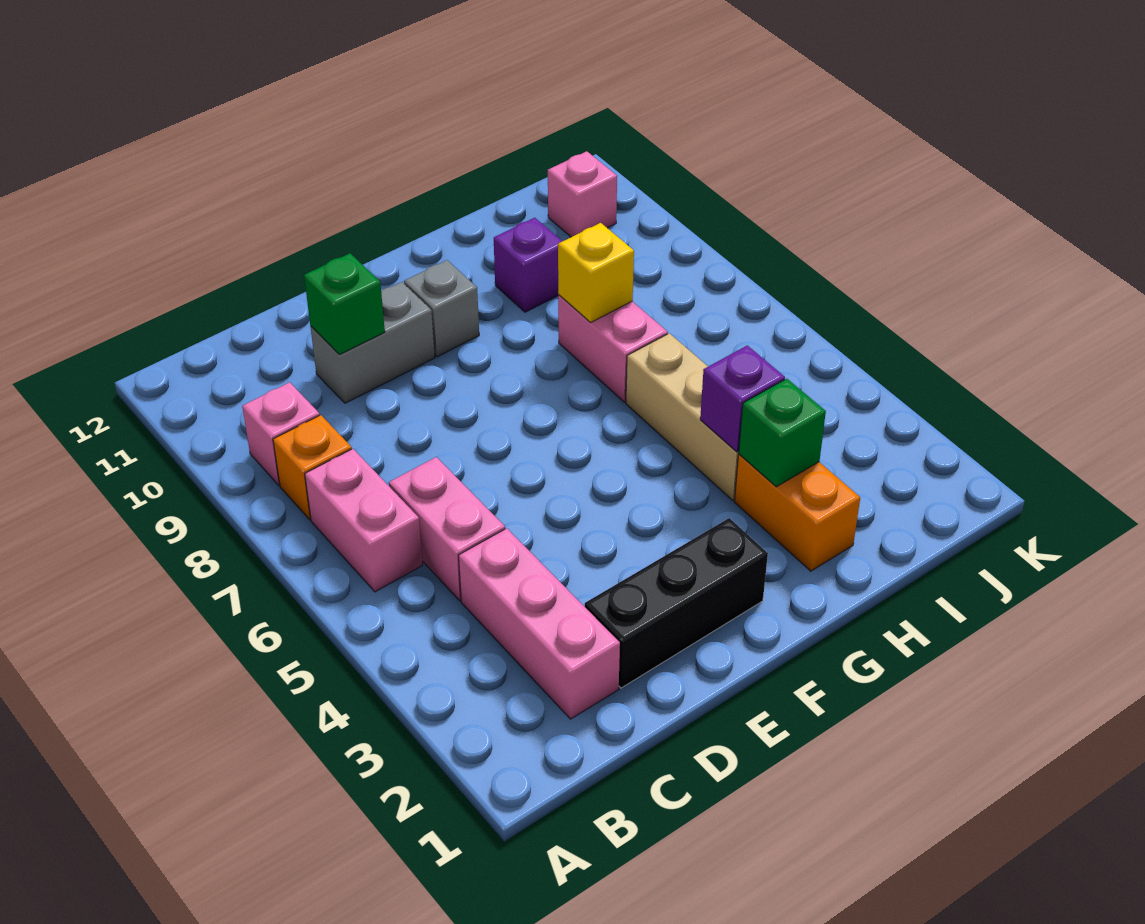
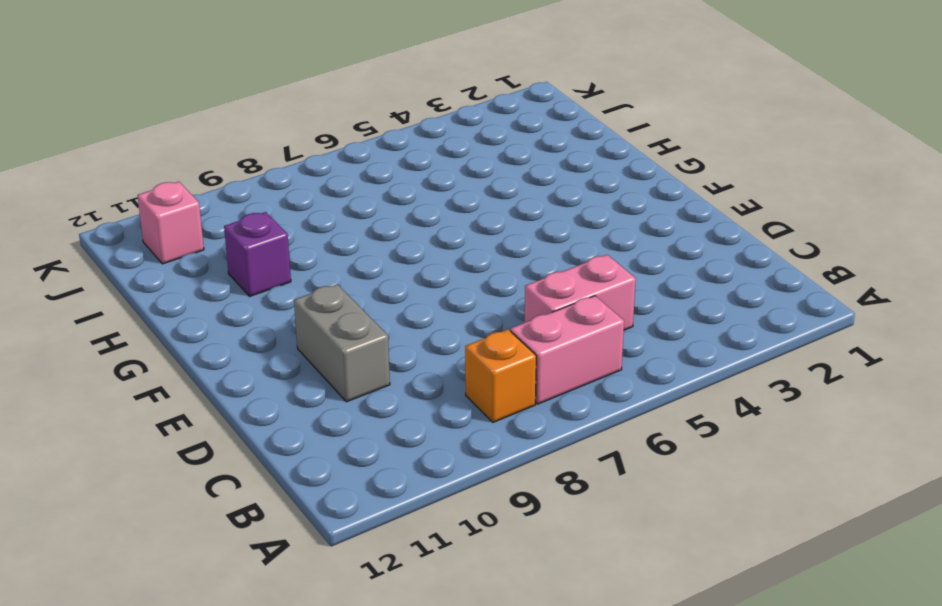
none -> pink brick B9 level 1
none -> pink brick C2:C4 level 1
none -> black brick D2:F2 level 1

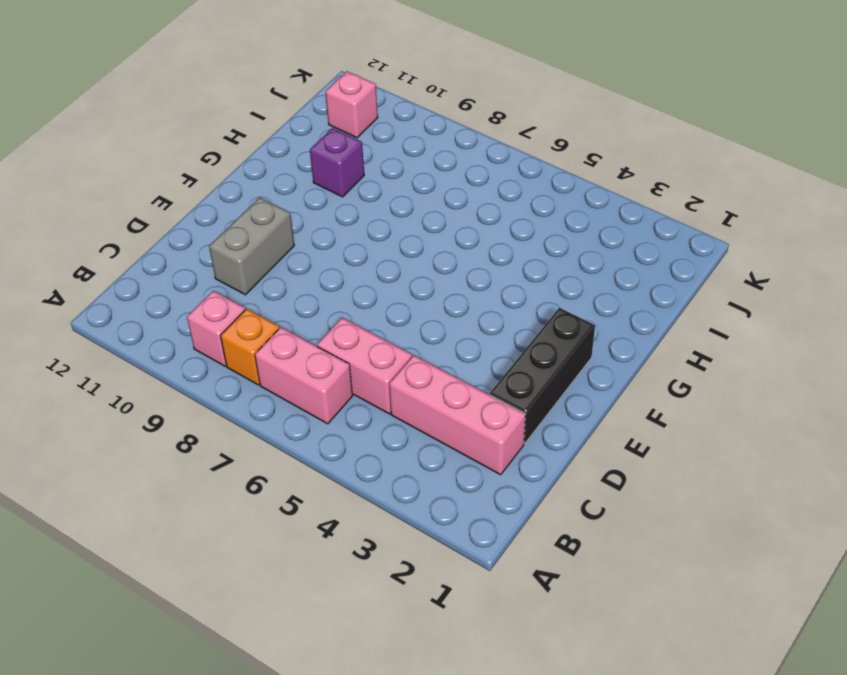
none -> grey brick F10 level 1
none -> orange brick H2:H3 level 1
none -> tan brick H4:H6 level 1

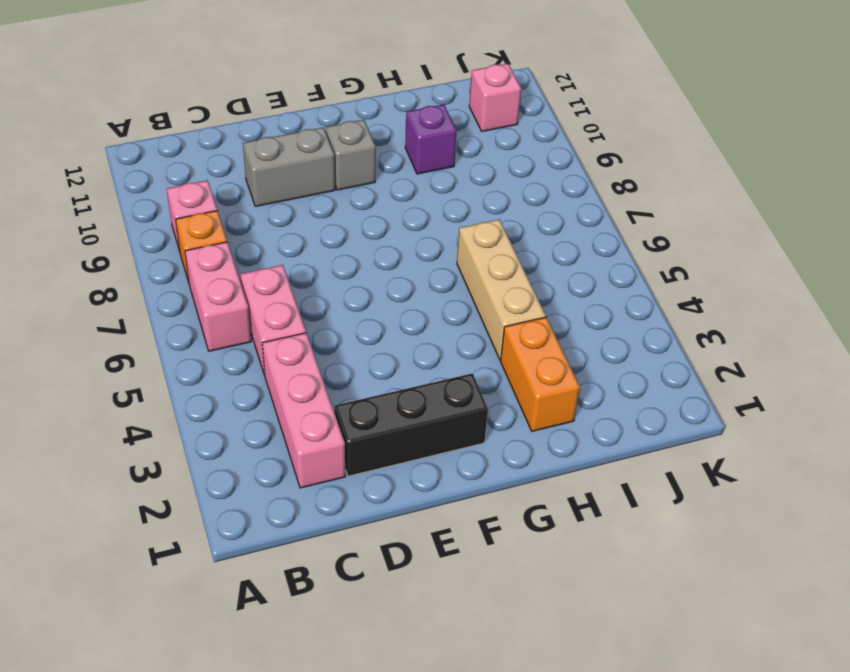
none -> pink brick H7:H8 level 1
none -> green brick D10 level 2
none -> green brick H3 level 2

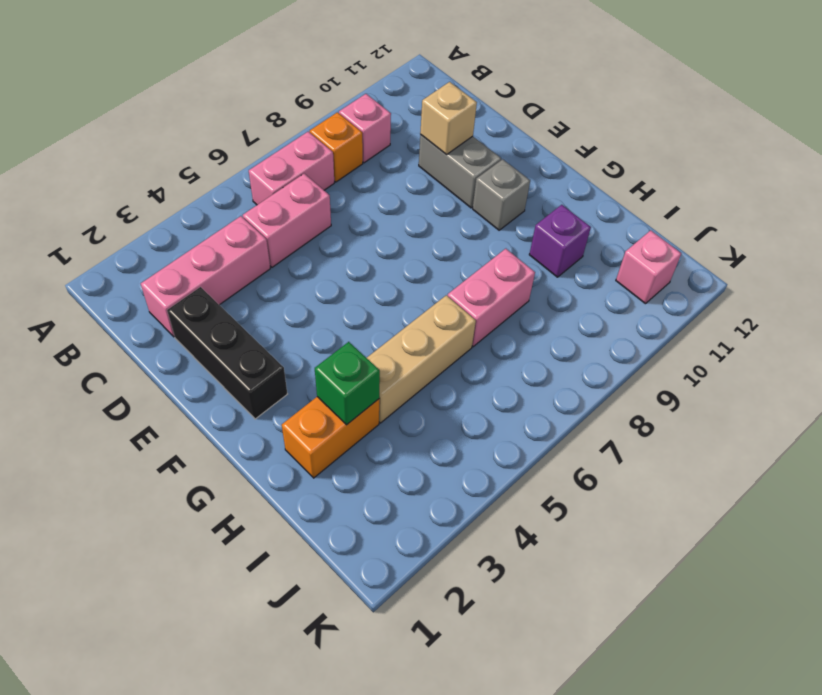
tan brick D10 level 2 -> green brick D10 level 2
none -> purple brick H4 level 2
none -> yellow brick H8 level 2

